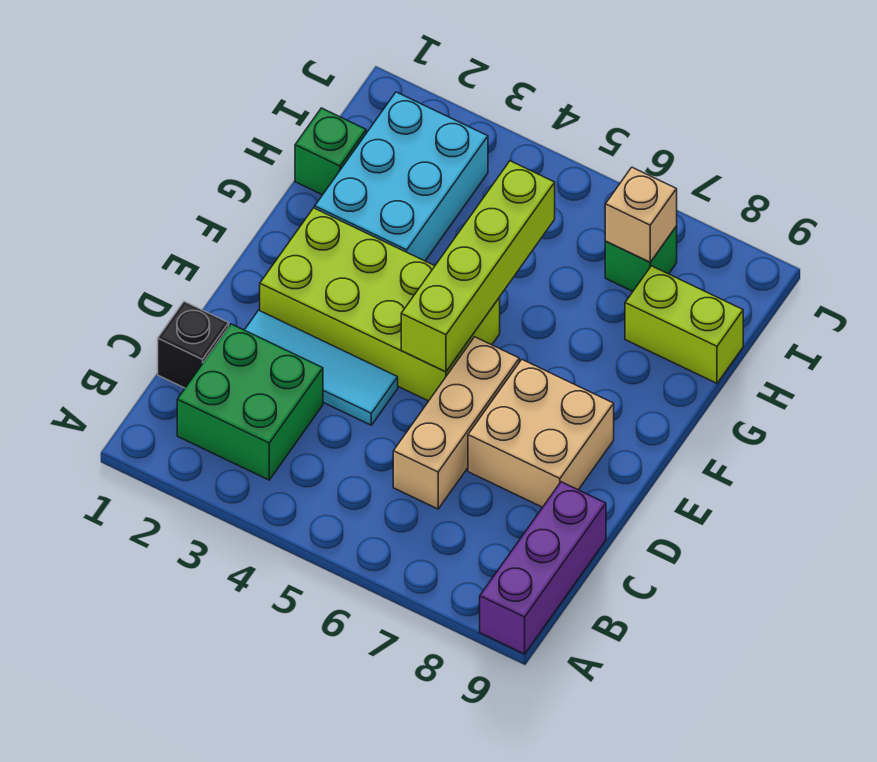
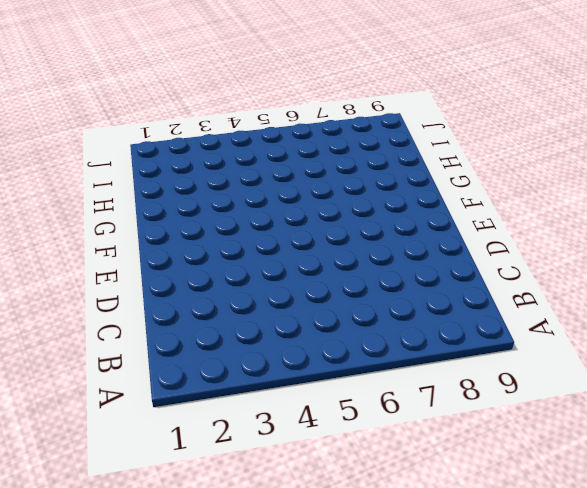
none -> purple brick A9:C9 level 1
none -> green brick B2:C3 level 1
none -> black brick C1 level 1

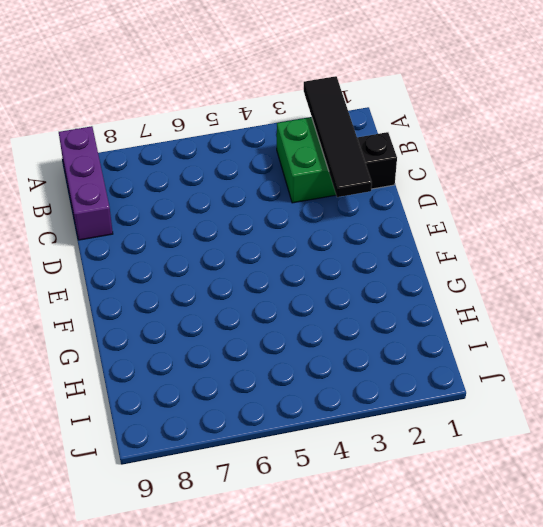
black tile A2:D2 level 2 -> none
none -> tan brick C6:E6 level 1
none -> cyan tile D2:D4 level 1
none -> tan brick D7:E8 level 1

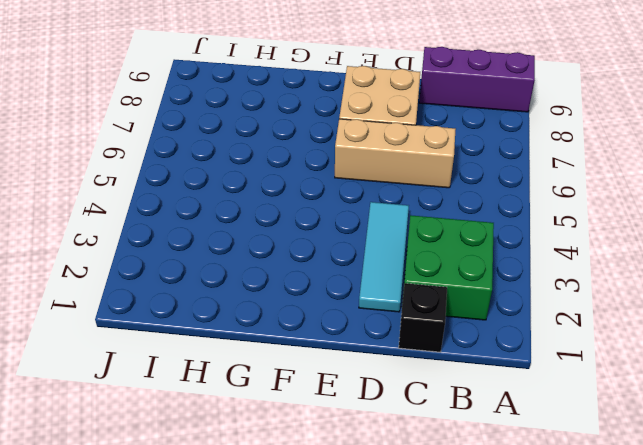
none -> lime brick E2:F5 level 1
none -> cyan brick G2:I3 level 1
none -> green brick H1 level 1

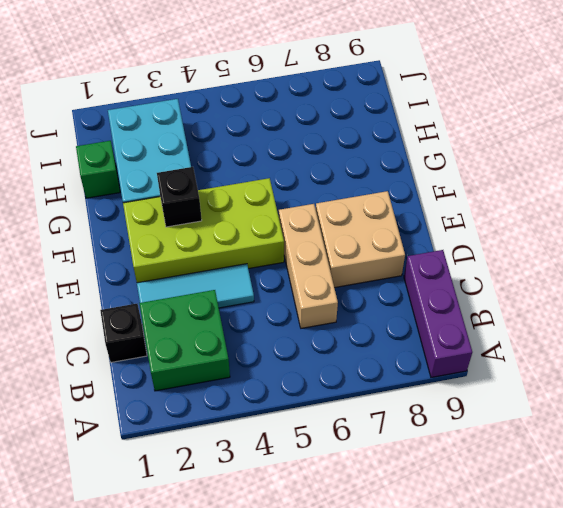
black brick F3 level 2 -> none
none -> lime brick H8:H9 level 1
none -> green brick I7 level 1
none -> lime brick E5:H5 level 2

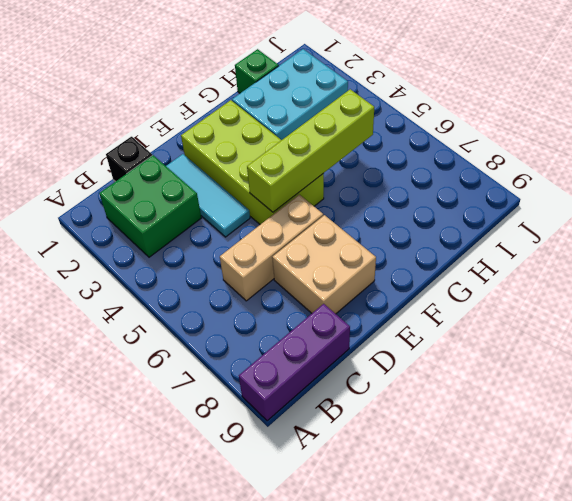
none -> lime brick H8:H9 level 1
none -> green brick I7 level 1
none -> tan brick I7 level 2

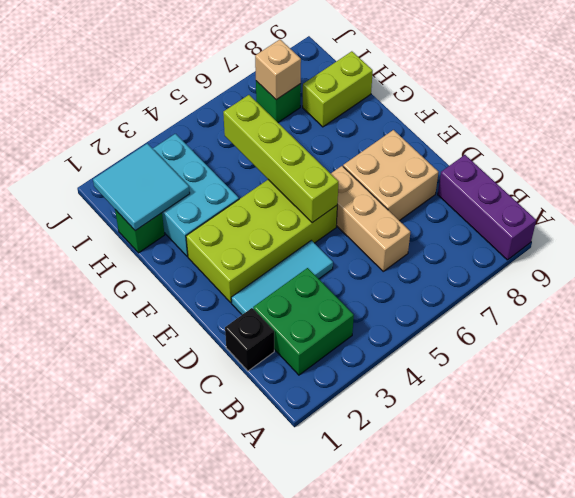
cyan tile H1:I2 level 2 -> none

